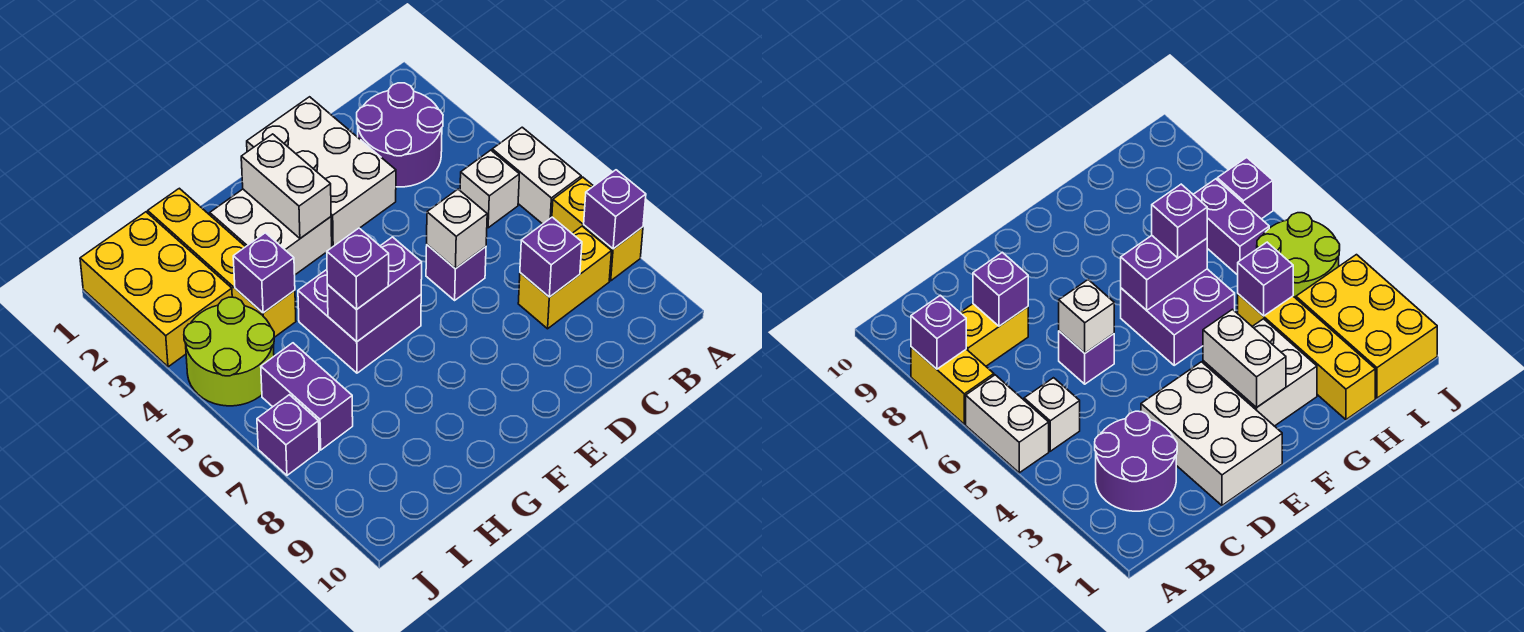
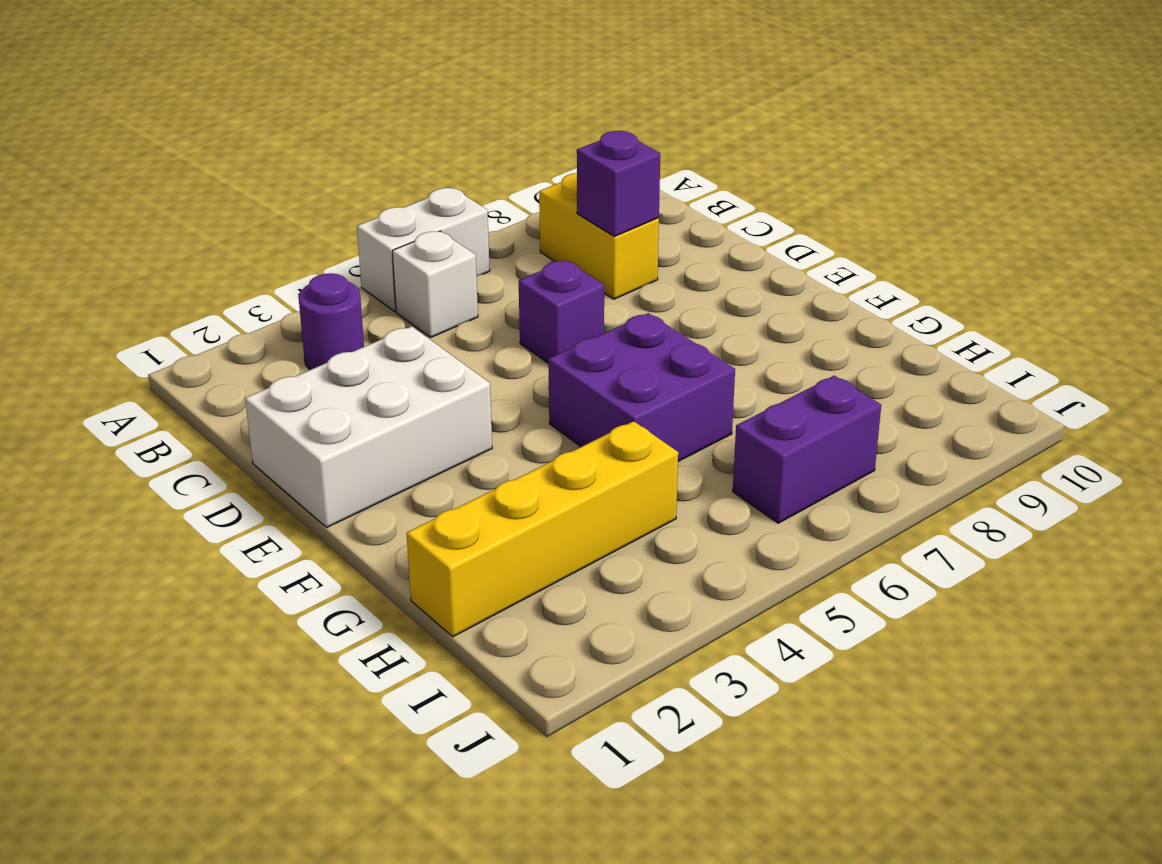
purple round brick B3 level 1 -> purple round brick B2:C3 level 1
none -> yellow brick A7:A8 level 1
none -> white brick F2:G3 level 1
none -> yellow brick I1:J3 level 1

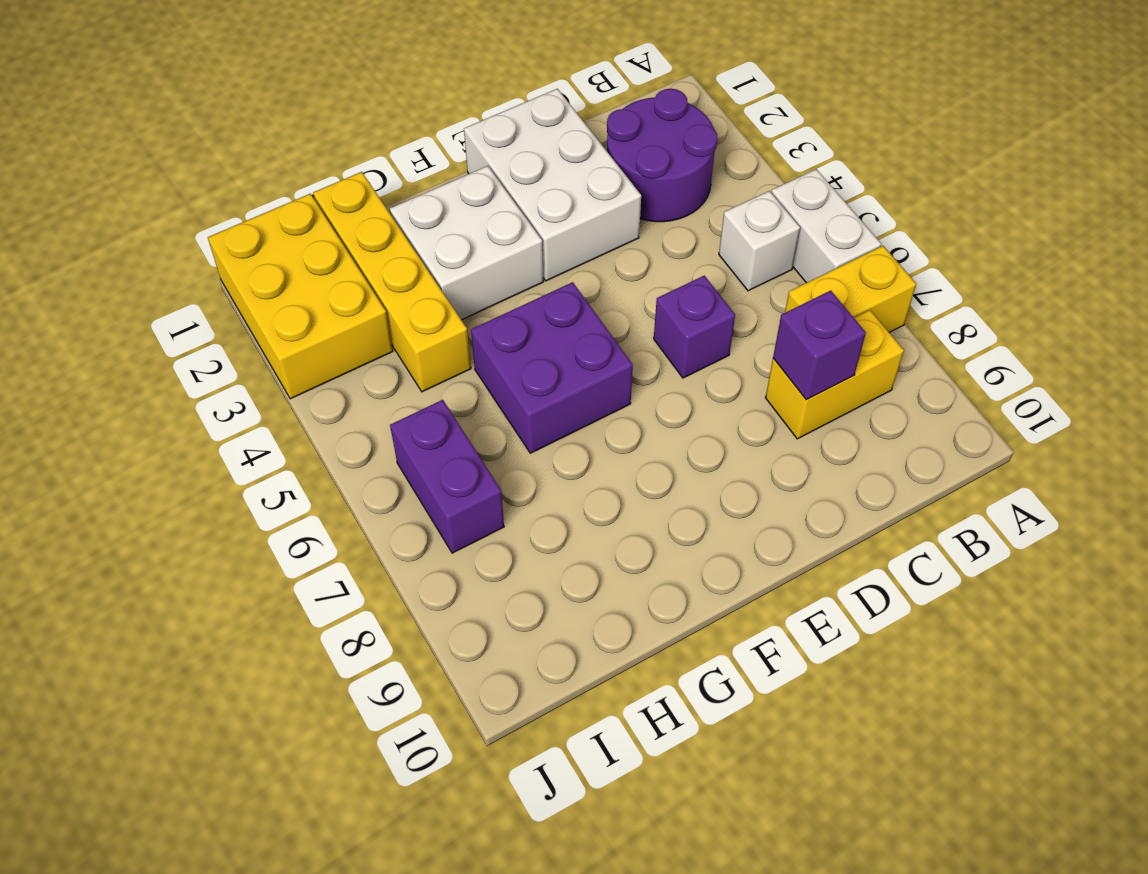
yellow brick A7:B7 level 1 -> yellow brick A7:A8 level 1
none -> lime round brick I4:J5 level 1
none -> purple brick J7 level 1
none -> purple brick A8 level 2

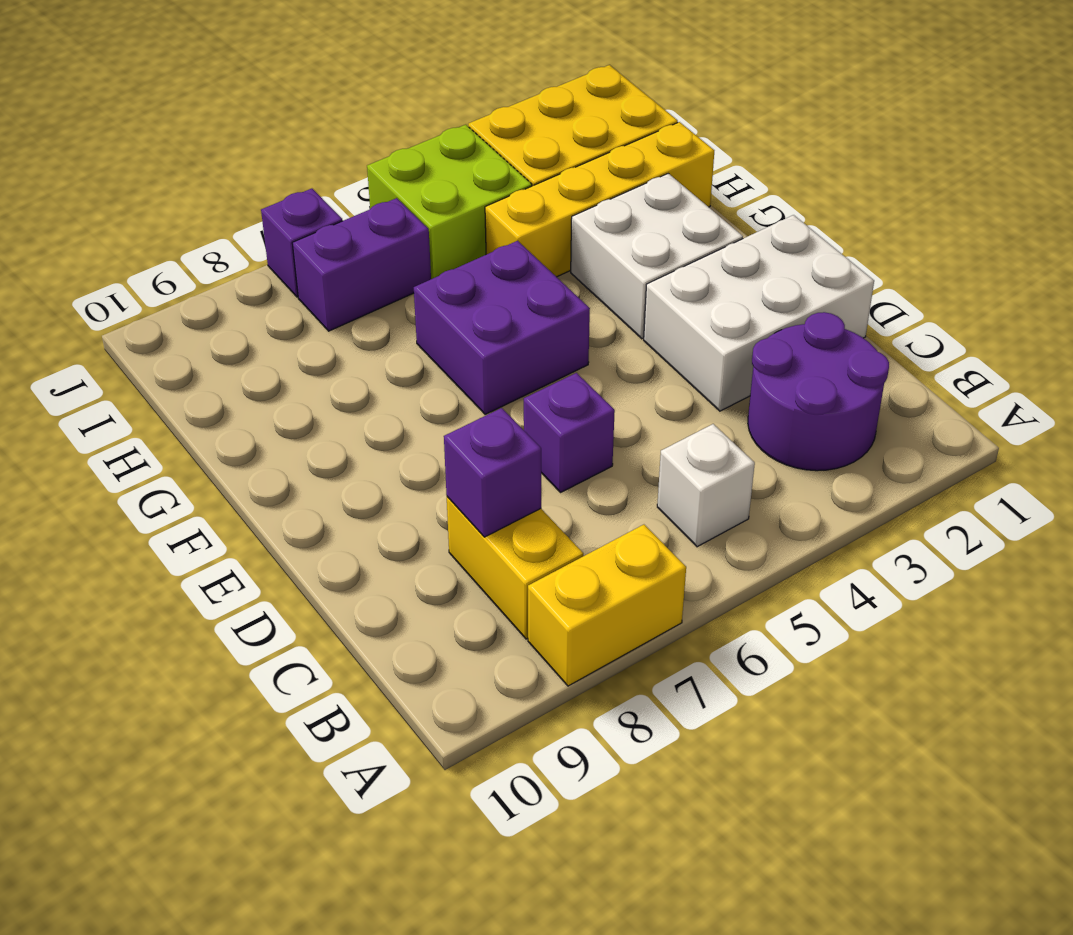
lime brick I4:J5 level 1 -> lime round brick I4:J5 level 1
none -> white brick A5:A6 level 1
none -> purple brick A8 level 2
none -> white brick D6 level 2

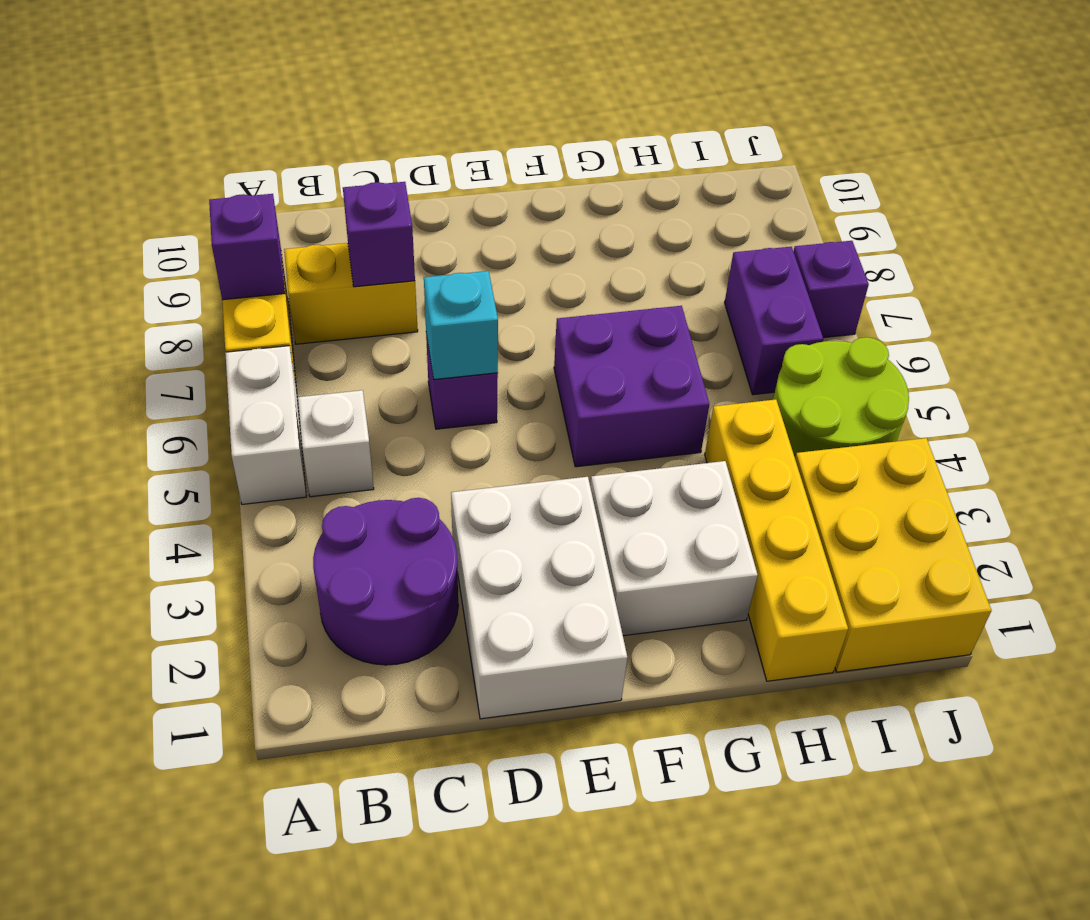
cyan brick D6 level 2 -> white brick D6 level 2
none -> white brick F2:F3 level 2
none -> purple brick F6:G6 level 2
none -> purple brick H4 level 2

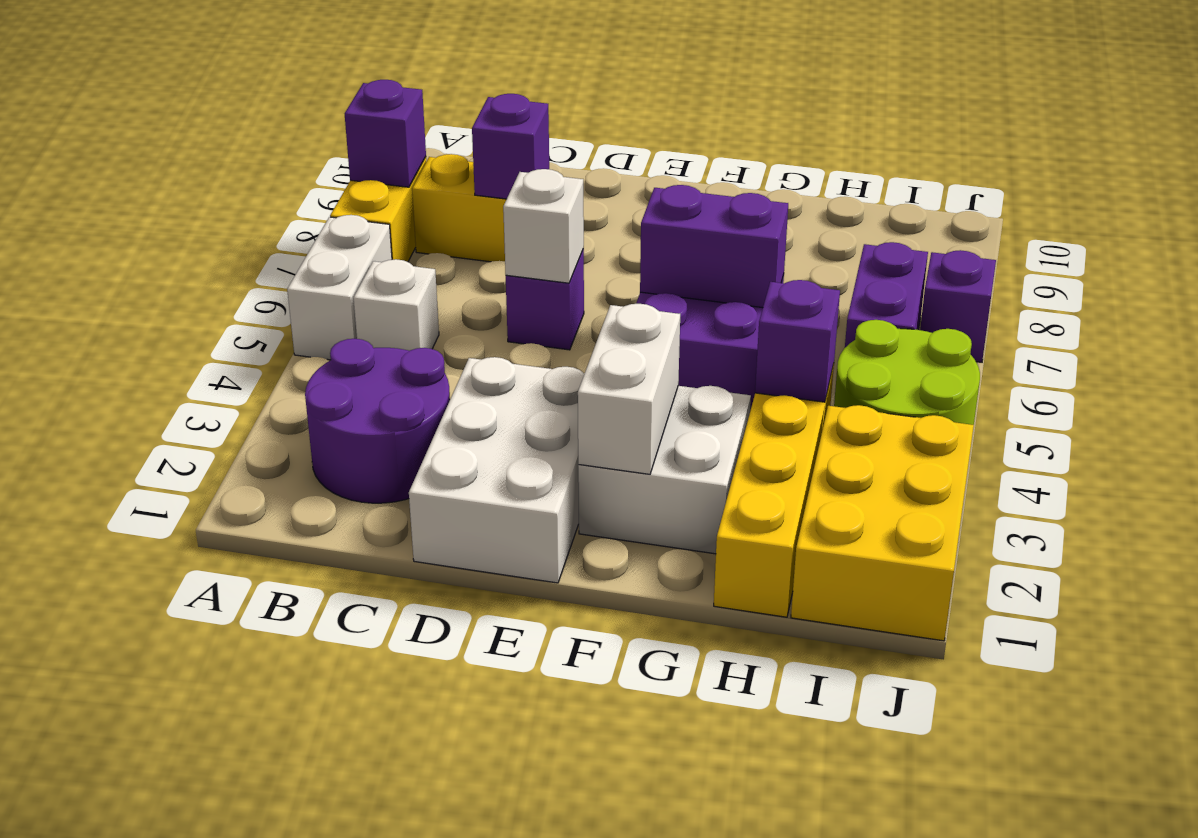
none -> purple brick G6 level 3

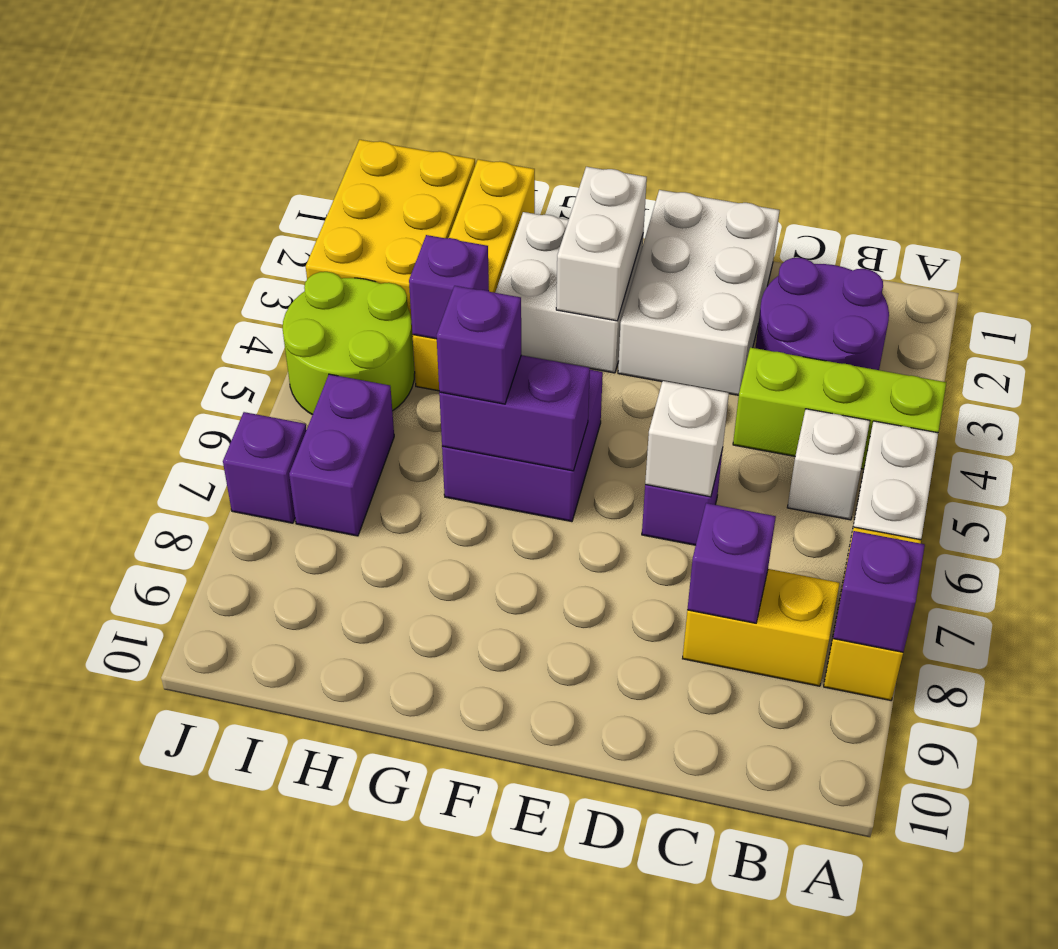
lime brick A4:C4 level 1 -> none

